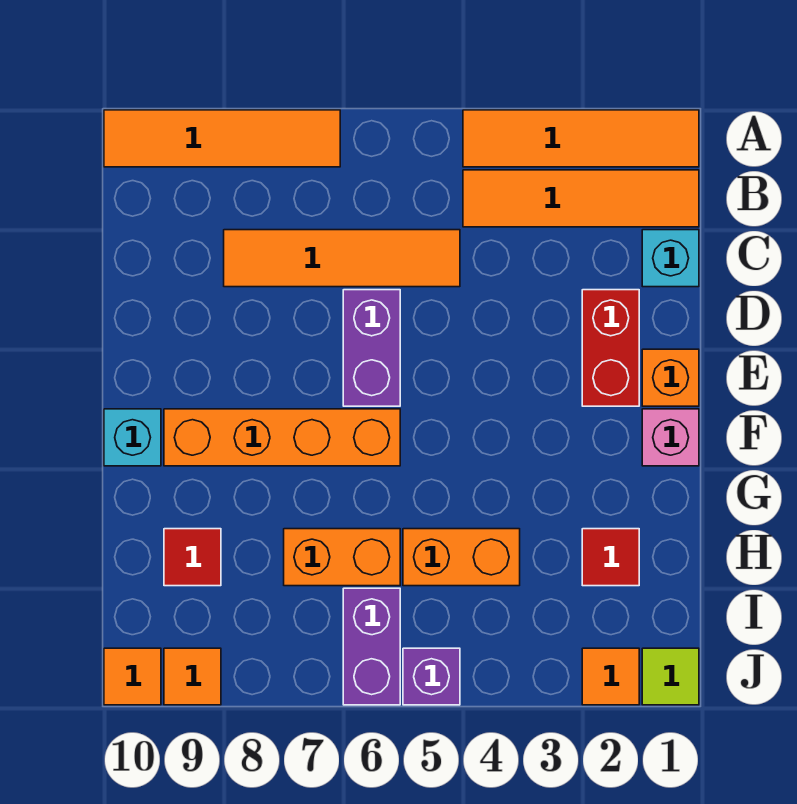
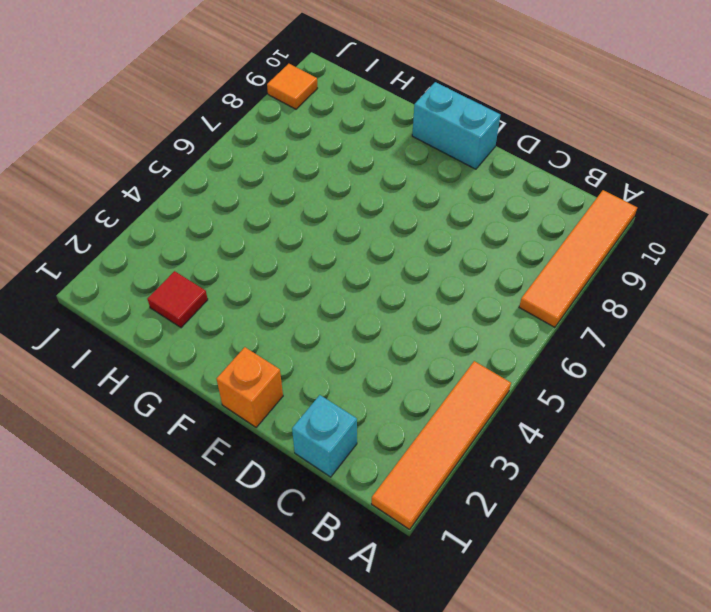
cyan brick E10:F10 level 1 -> cyan brick F10 level 1
none -> orange tile B1:B4 level 1
none -> orange tile C5:C8 level 1
none -> red brick D2:E2 level 1

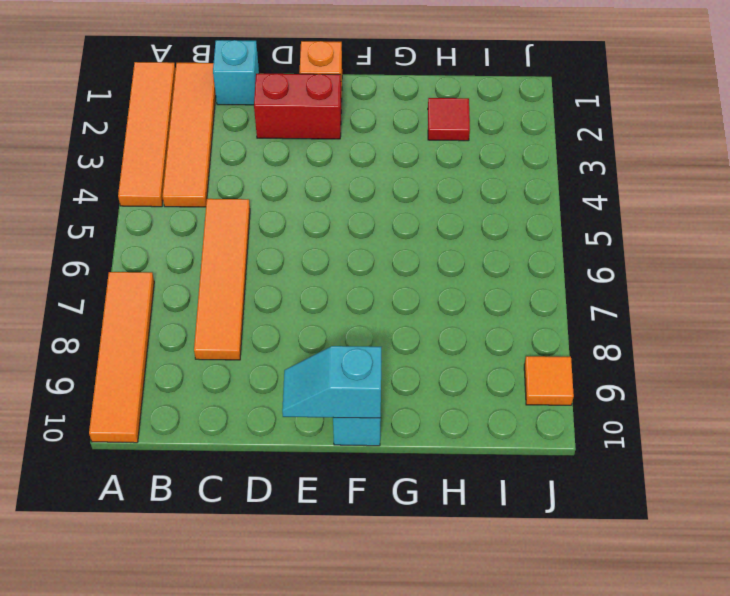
cyan slope E10:F10 level 2 top F -> none
none -> purple brick D6:E6 level 1
none -> pink brick F1 level 1
none -> orange brick F6:F9 level 1

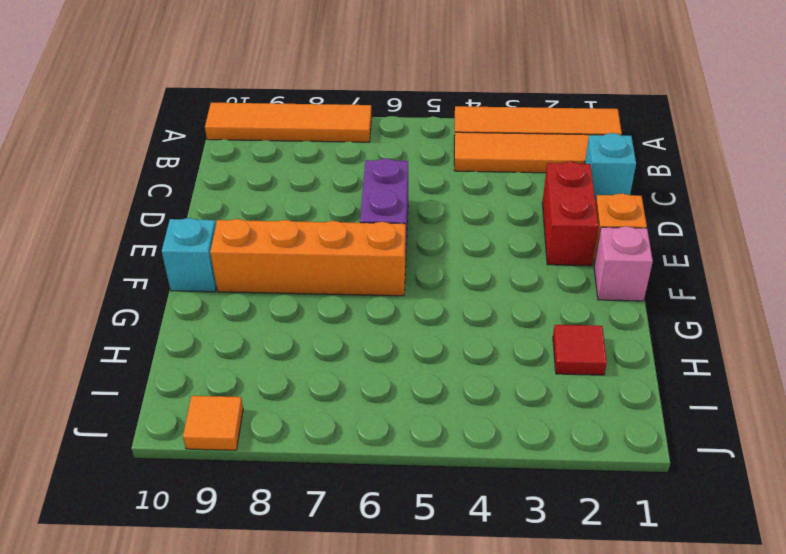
none -> orange tile C5:C8 level 1
none -> orange brick H4:H5 level 1
none -> orange brick H6:H7 level 1

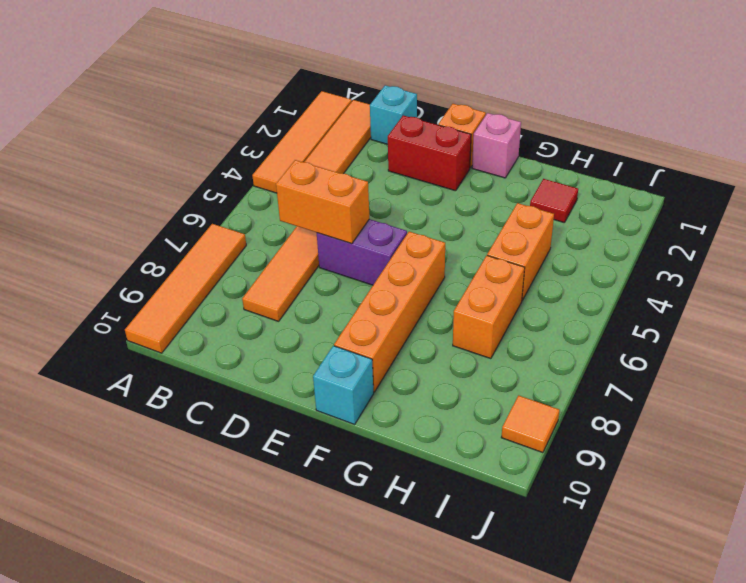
orange brick C6:D6 level 2 -> none
none -> red tile H9 level 1
none -> purple brick I6:J6 level 1
none -> lime tile J1 level 1

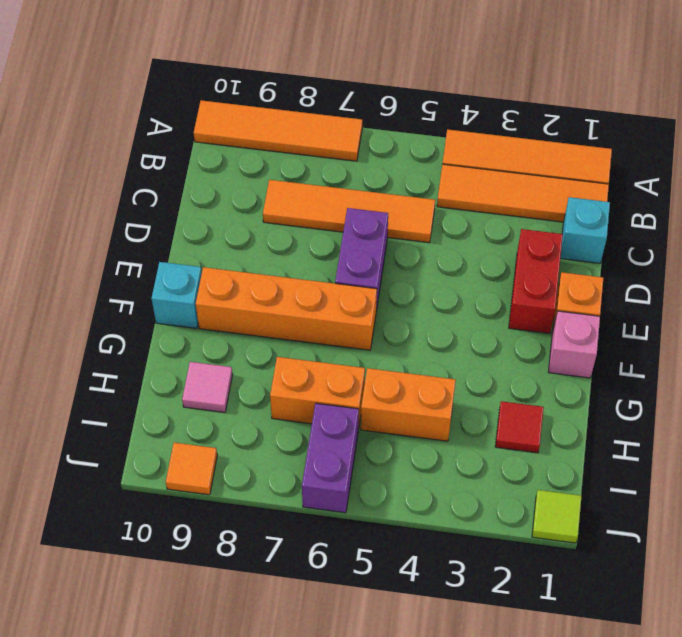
pink tile H9 level 1 -> red tile H9 level 1
none -> orange tile J2 level 1
none -> purple brick J5 level 1
none -> orange tile J10 level 1

